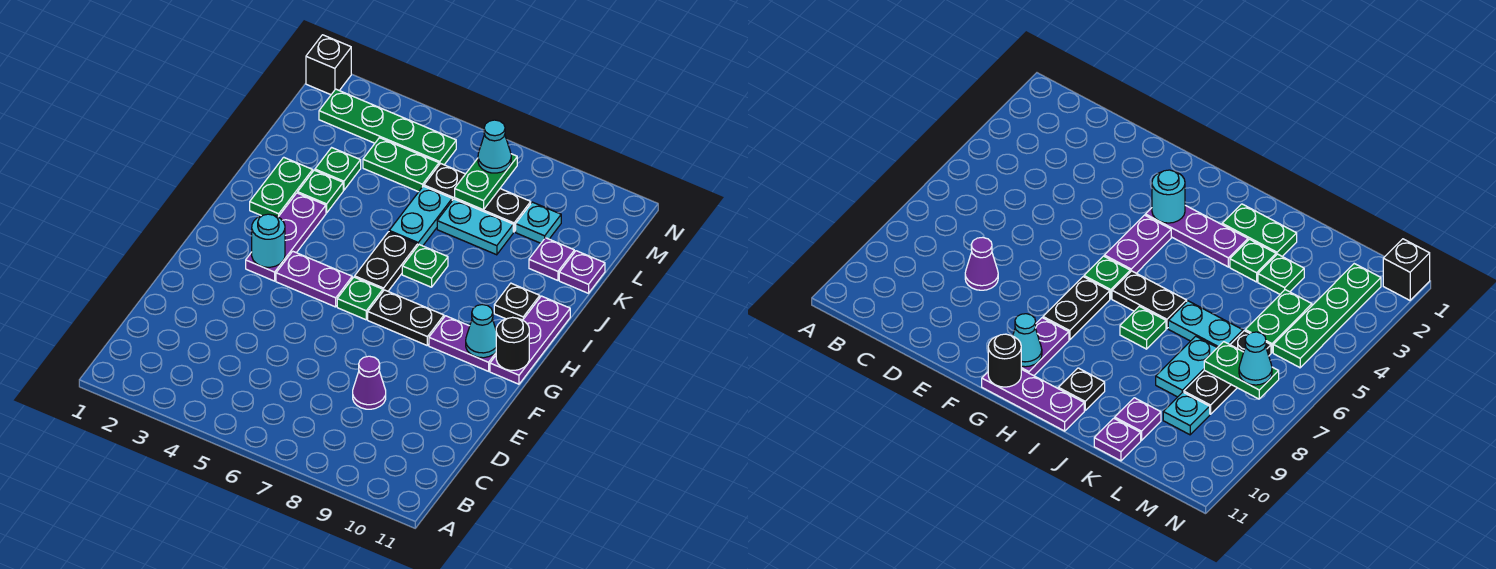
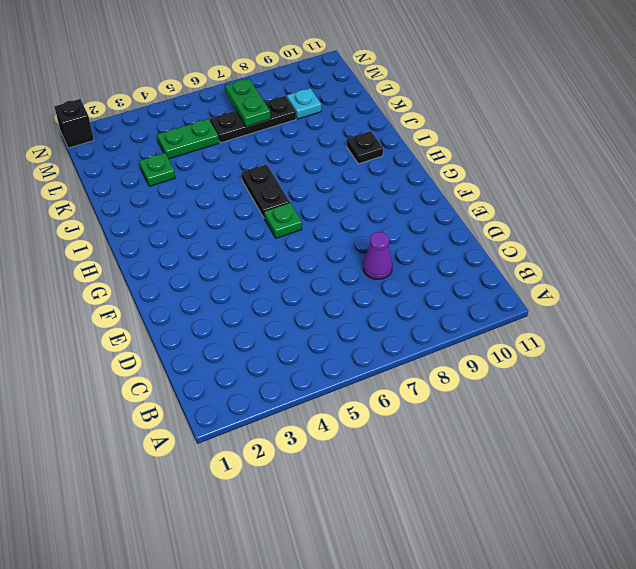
none -> purple plate G3:I3 level 1
none -> purple plate G4:G5 level 1
none -> black plate G7:G8 level 1

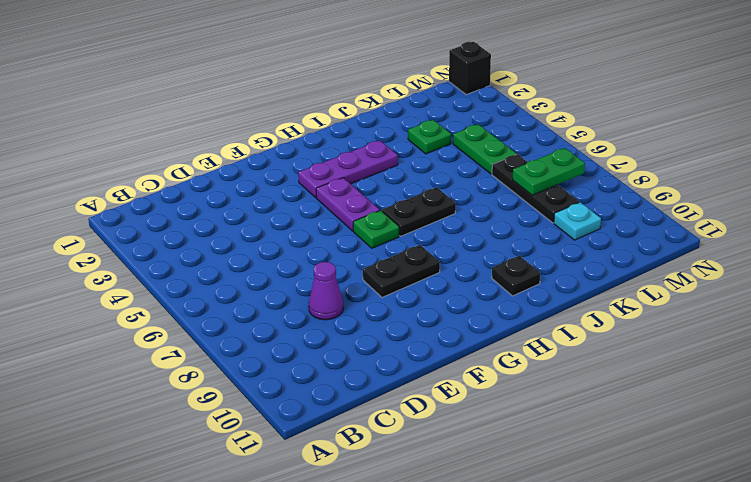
black plate F8:G8 level 1 -> black plate G7:G8 level 1
none -> purple plate G9:G10 level 1
none -> purple plate G11:I11 level 1
none -> green plate I2:J2 level 1

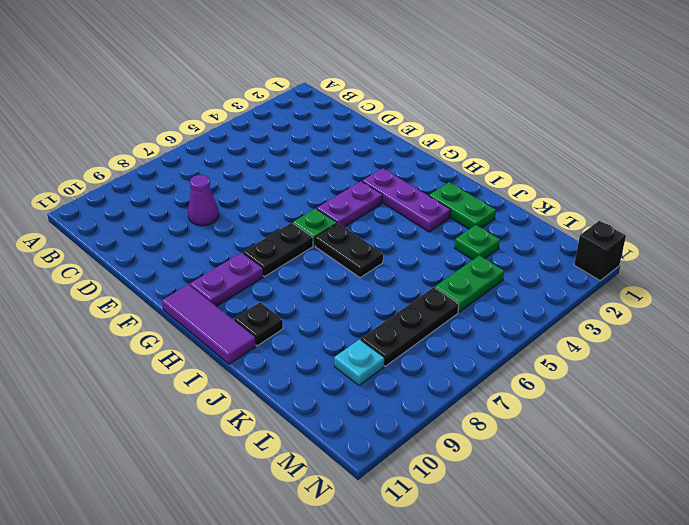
purple tile G11:I11 level 1 -> purple plate G11:I11 level 1
none -> green plate I7 level 1
none -> green plate J3 level 1
none -> cyan plate J6:K6 level 1

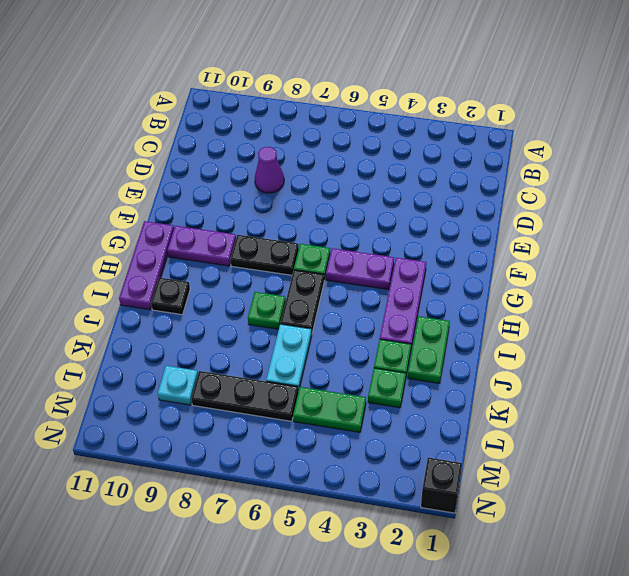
none -> cyan plate K7:K8 level 1
none -> purple plate K10 level 1
none -> purple plate K11 level 1

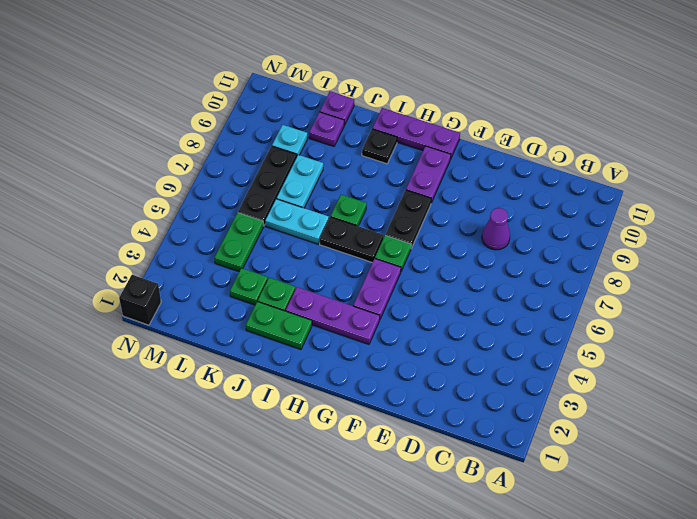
none -> green plate M2:M5 level 1
none -> cyan round brick G3 level 2
none -> cyan cone G10 level 2

